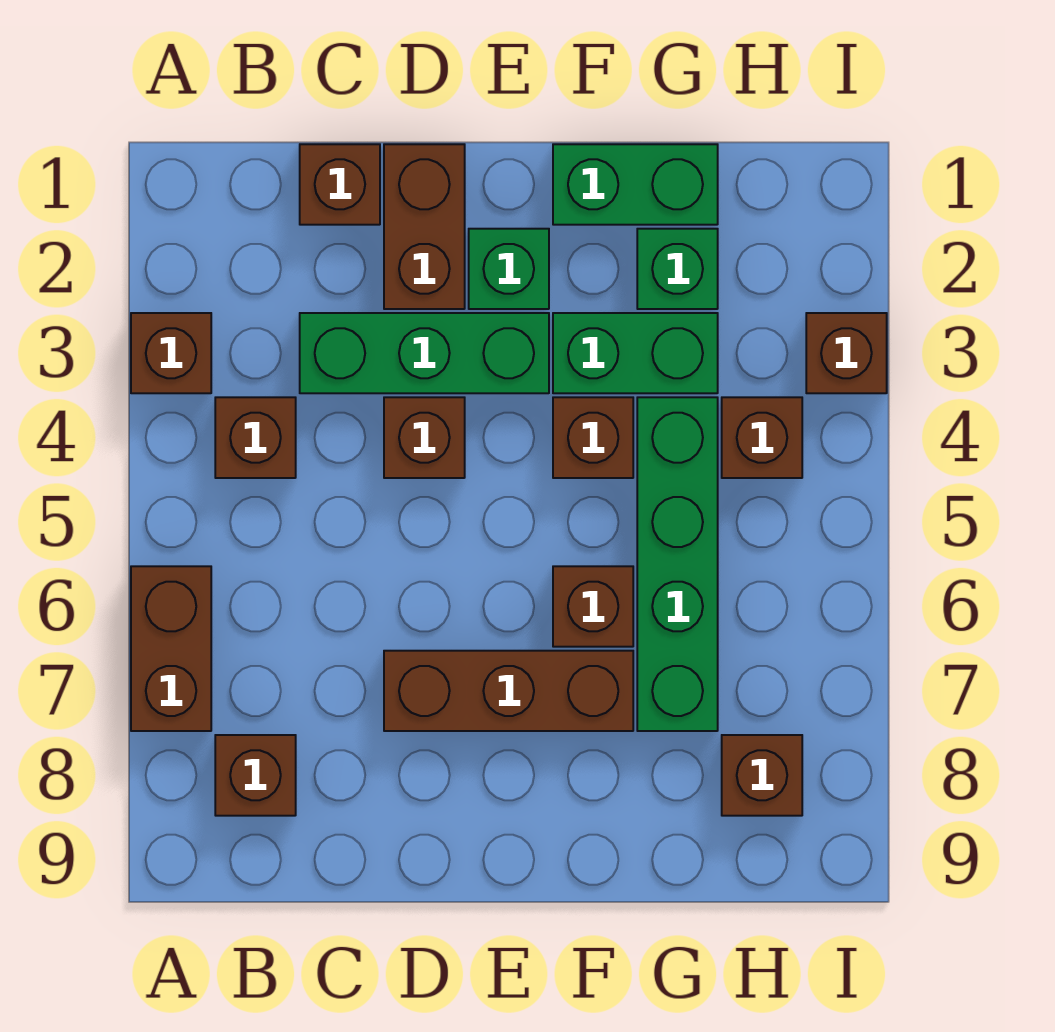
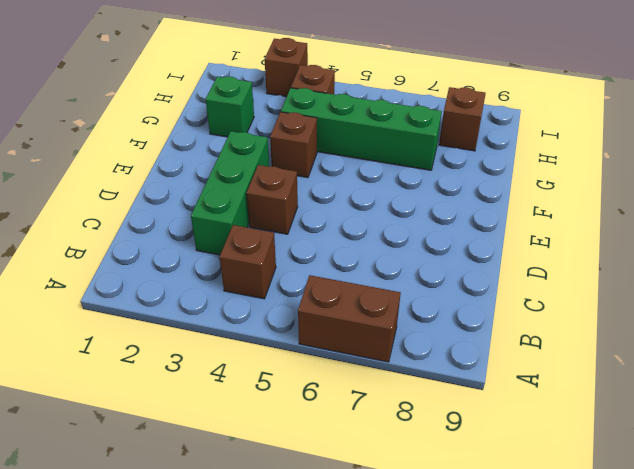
none -> brown brick A3 level 1
none -> brown brick B8 level 1
none -> brown brick C1 level 1

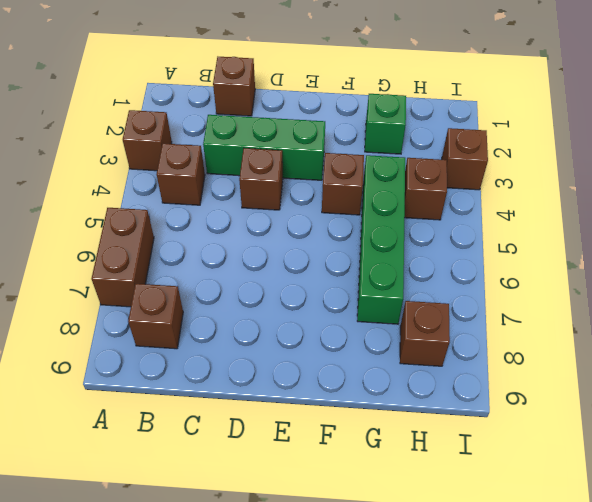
none -> brown brick D1:D2 level 1
none -> brown brick D7:F7 level 1
none -> green brick E2 level 1

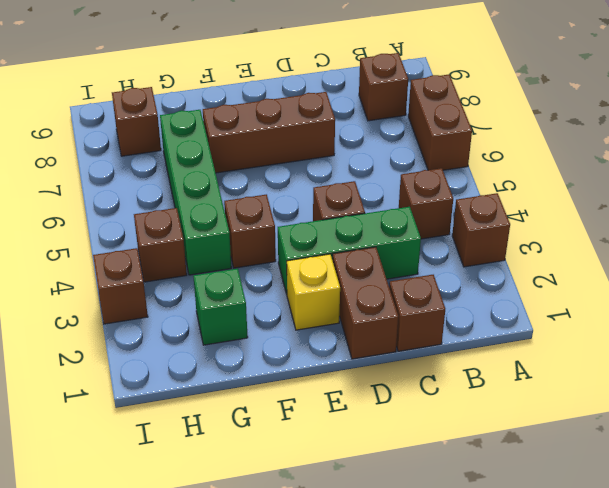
yellow brick E2 level 1 -> green brick E2 level 1
none -> green brick F1:G1 level 1
none -> green brick F3:G3 level 1
none -> brown brick F6 level 1

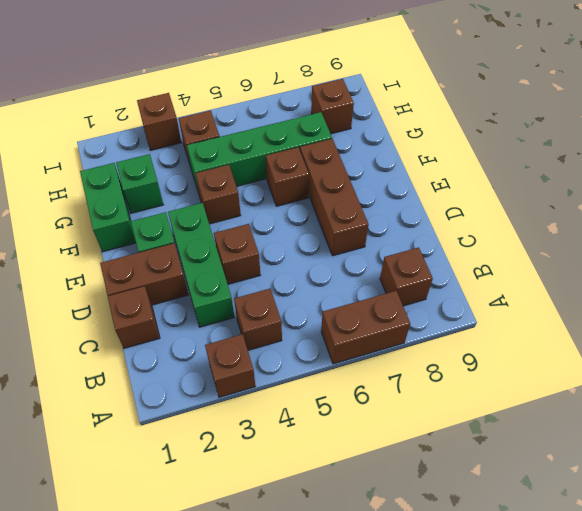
none -> green brick F3:G3 level 1

